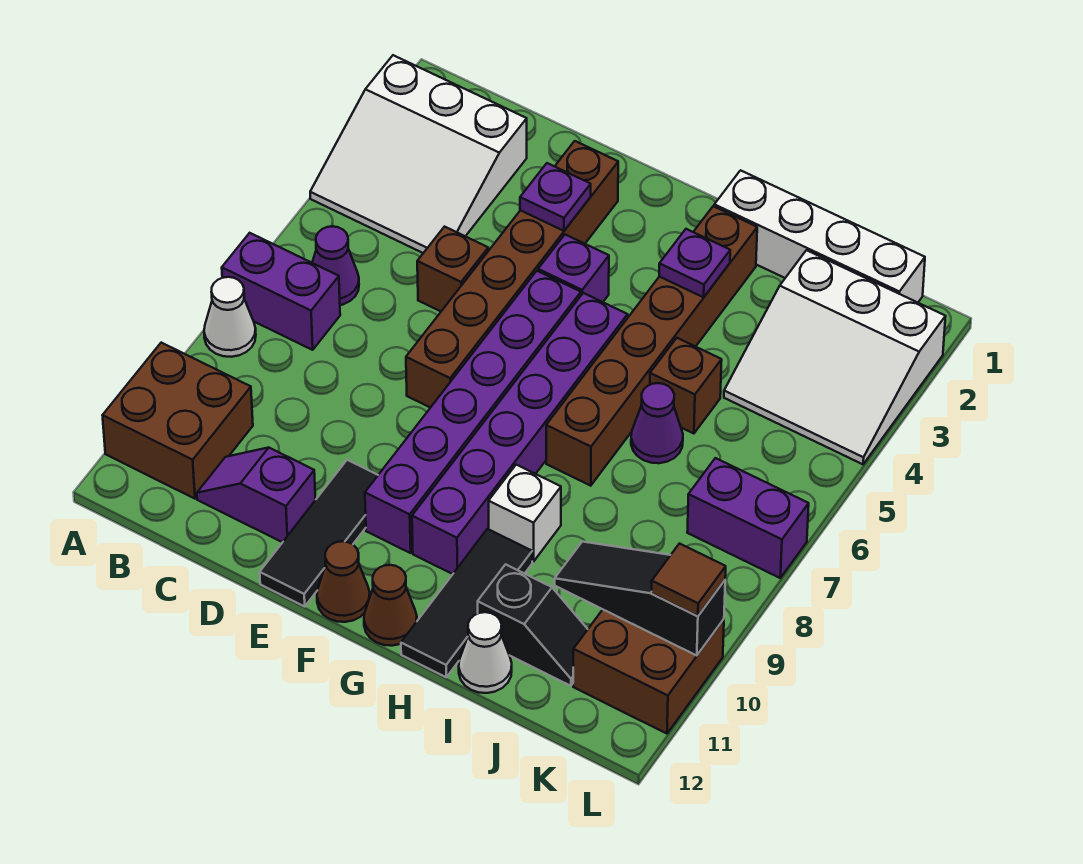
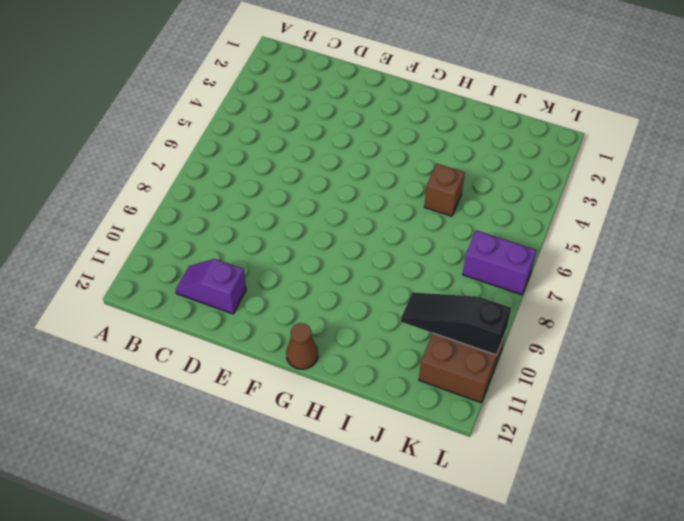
none -> white slope A2:C4 level 1 top 2
none -> purple brick A7:B7 level 1
none -> white cone A8 level 1

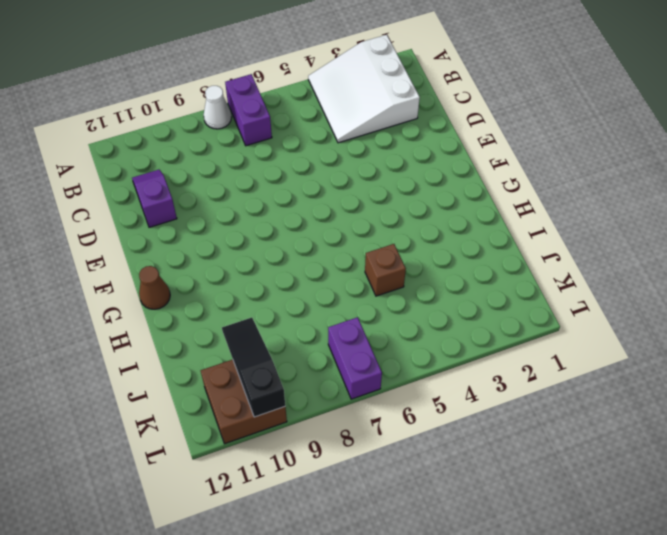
none -> brown brick A10:B11 level 1
none -> purple cone B6 level 1
none -> brown brick D5 level 1

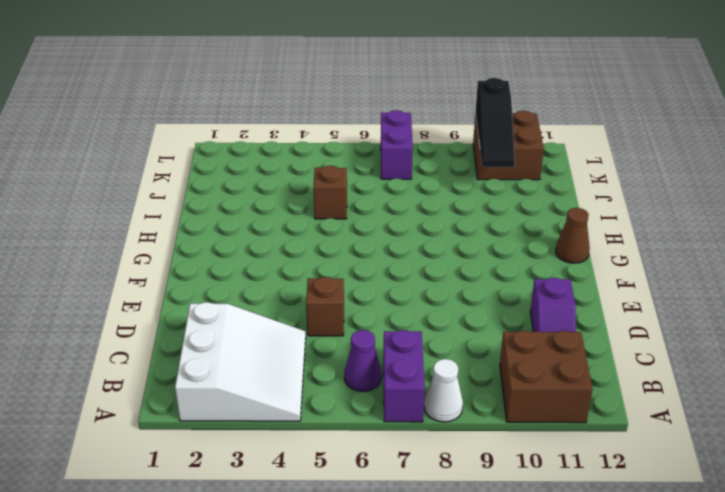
none -> brown brick E2:E7 level 1
none -> black tile E10:E12 level 1
none -> purple brick F4 level 1

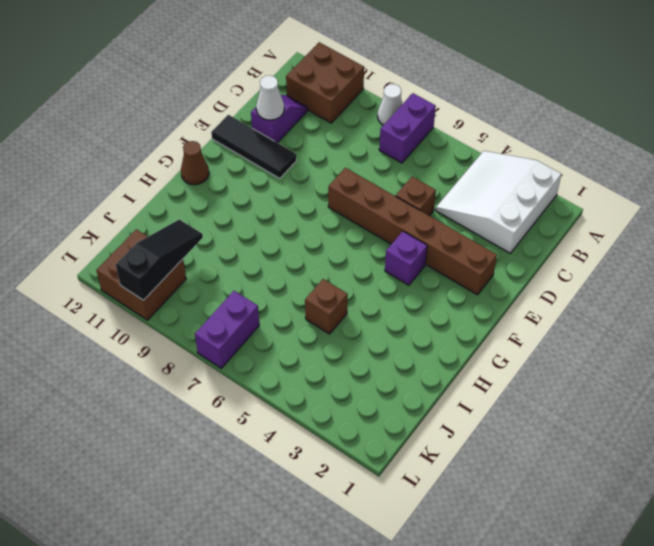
white cone D11 level 2 -> white cone I12 level 1
none -> purple cone B6 level 1
none -> purple brick F5:F10 level 1
none -> brown cone F12 level 1

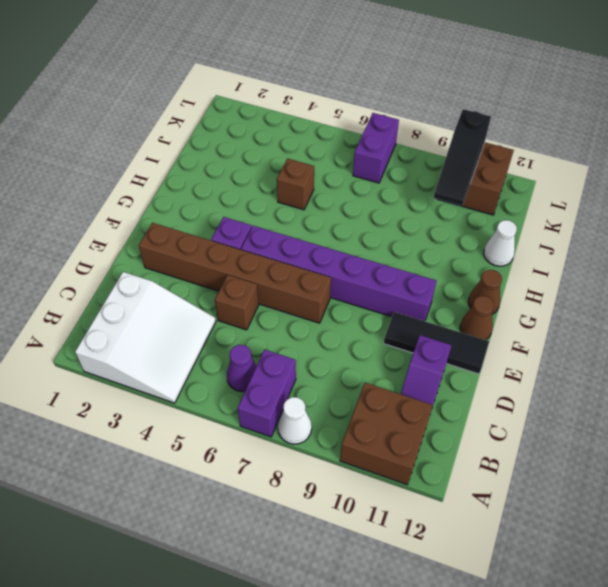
none -> purple brick G5:G10 level 1
none -> white brick H1:K1 level 1
none -> brown brick H2:H7 level 1

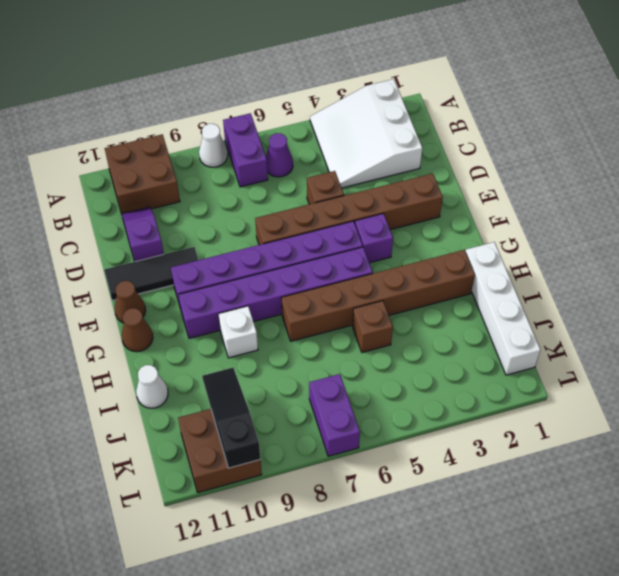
none -> black tile H10:H12 level 1
none -> purple cone I6 level 1
none -> black slope I11:J11 level 1 top I

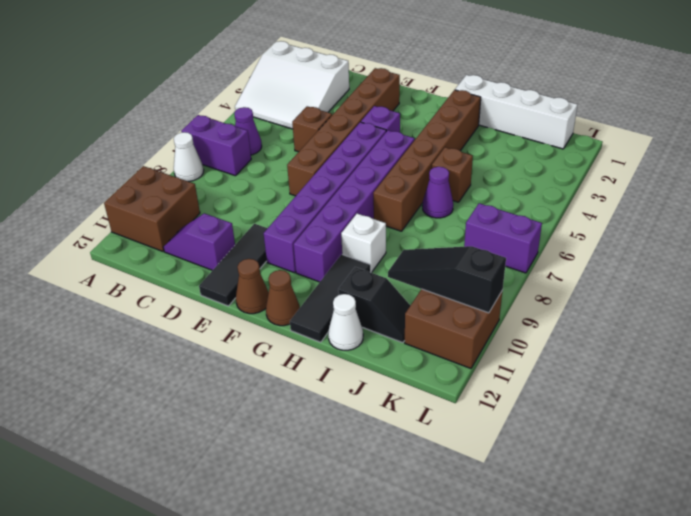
none -> white slope J2:L4 level 1 top 2
none -> purple plate E3 level 2
none -> purple plate H3 level 2

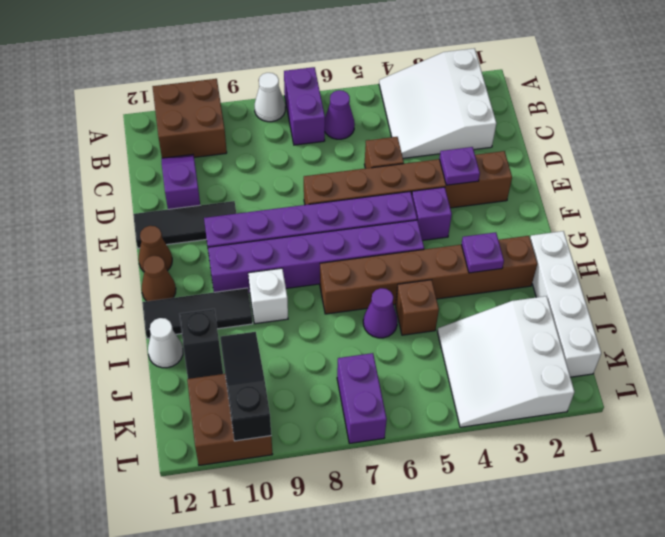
none -> brown tile L10 level 3

